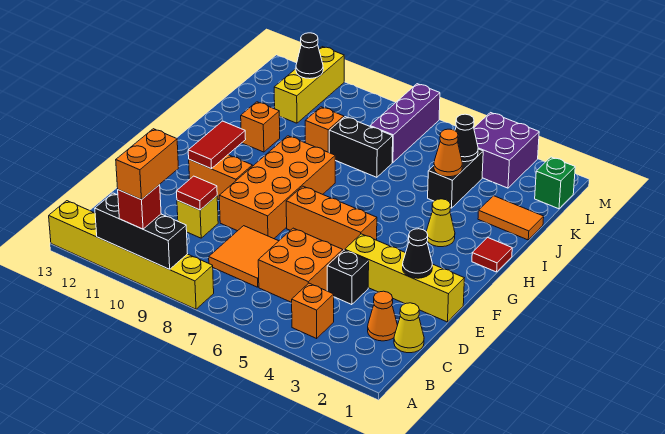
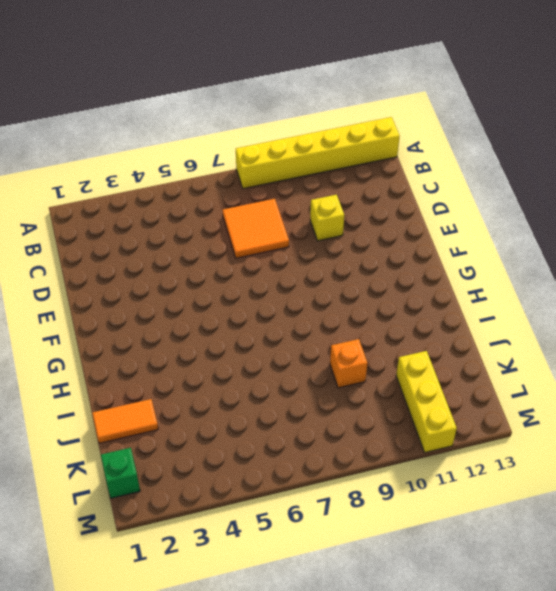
none -> orange brick B4 level 1
none -> yellow cone C1 level 1
none -> orange cone C2 level 1
none -> orange brick C5:D6 level 1

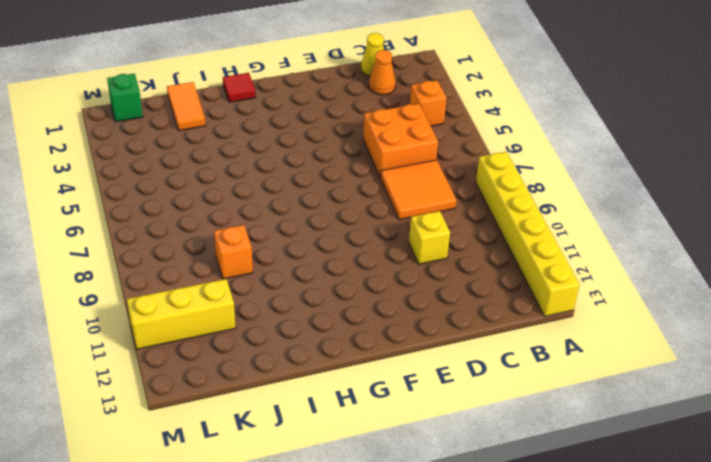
none -> black brick D4 level 1
none -> yellow brick E1:E4 level 1
none -> orange brick E8:H9 level 1
none -> orange brick F5:F7 level 1

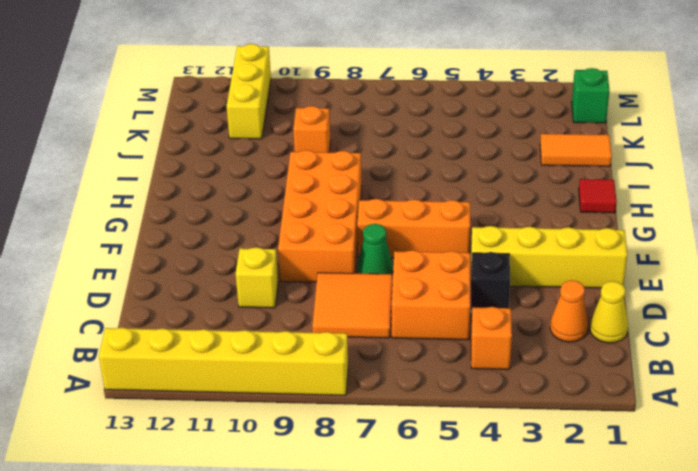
green cone E7 level 1 -> none
none -> orange brick F10:F11 level 1
none -> yellow cone H3 level 1
none -> orange brick I11 level 1
none -> black brick J4:K4 level 1

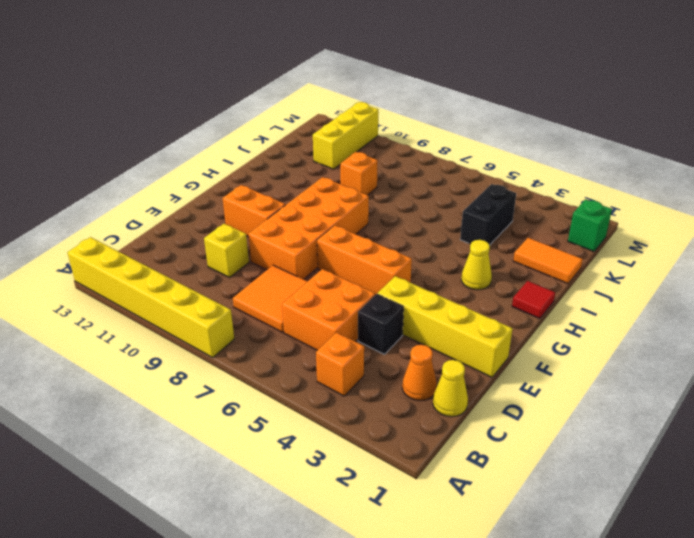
none -> orange brick I11 level 1
none -> black brick J7:J8 level 1
none -> purple brick K7:M7 level 1
none -> purple brick L3:M4 level 1

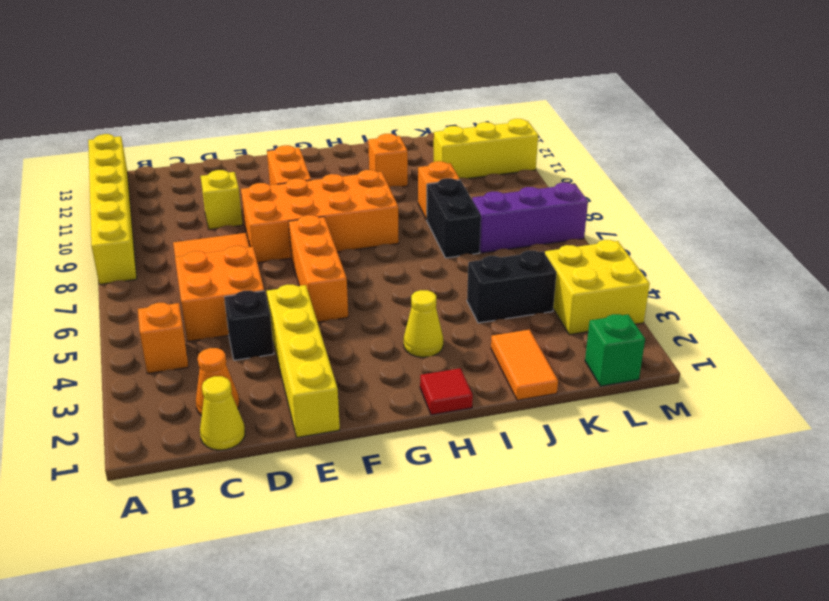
yellow brick L3:M4 level 1 -> purple brick L3:M4 level 1
none -> black brick A9:A11 level 2
none -> red tile D10 level 2
none -> black cone E2 level 2
none -> red tile F11:G11 level 2

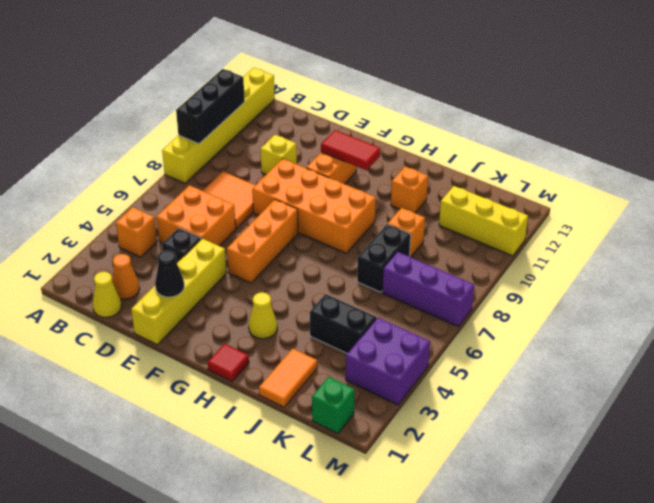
none -> red tile D10 level 2
none -> orange cone J4 level 2
none -> black cone K4 level 2
none -> black cone L11 level 2

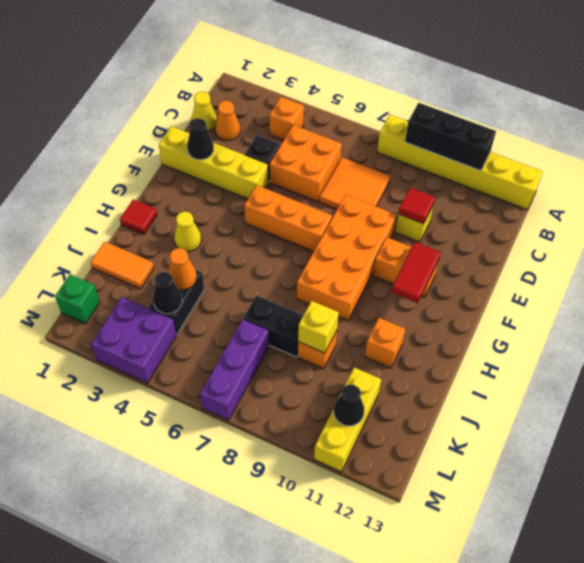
yellow brick J9 level 2 -> none
none -> red brick A10 level 3
none -> orange brick A10:B10 level 4

